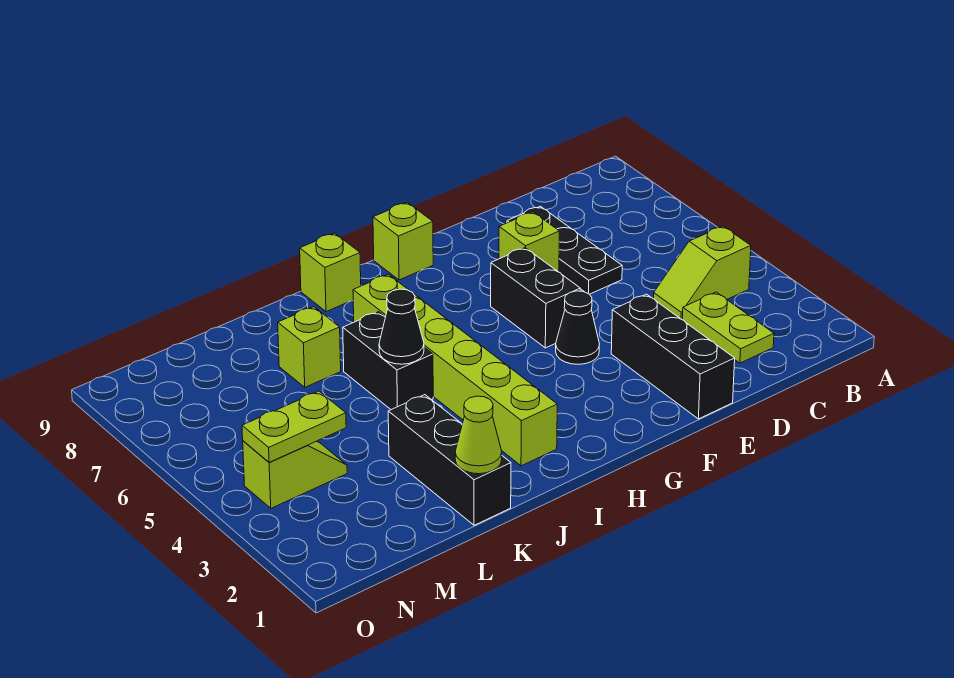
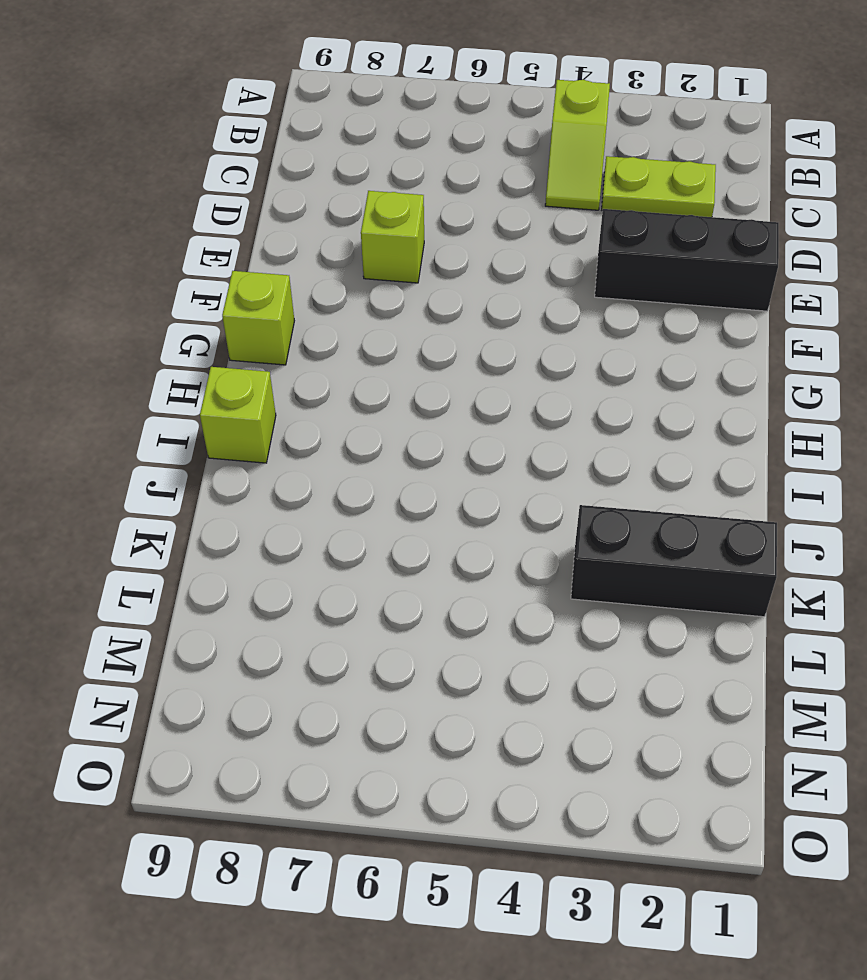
none -> black plate D6:D8 level 1
none -> black cone F4 level 1
none -> black brick F5:F6 level 1

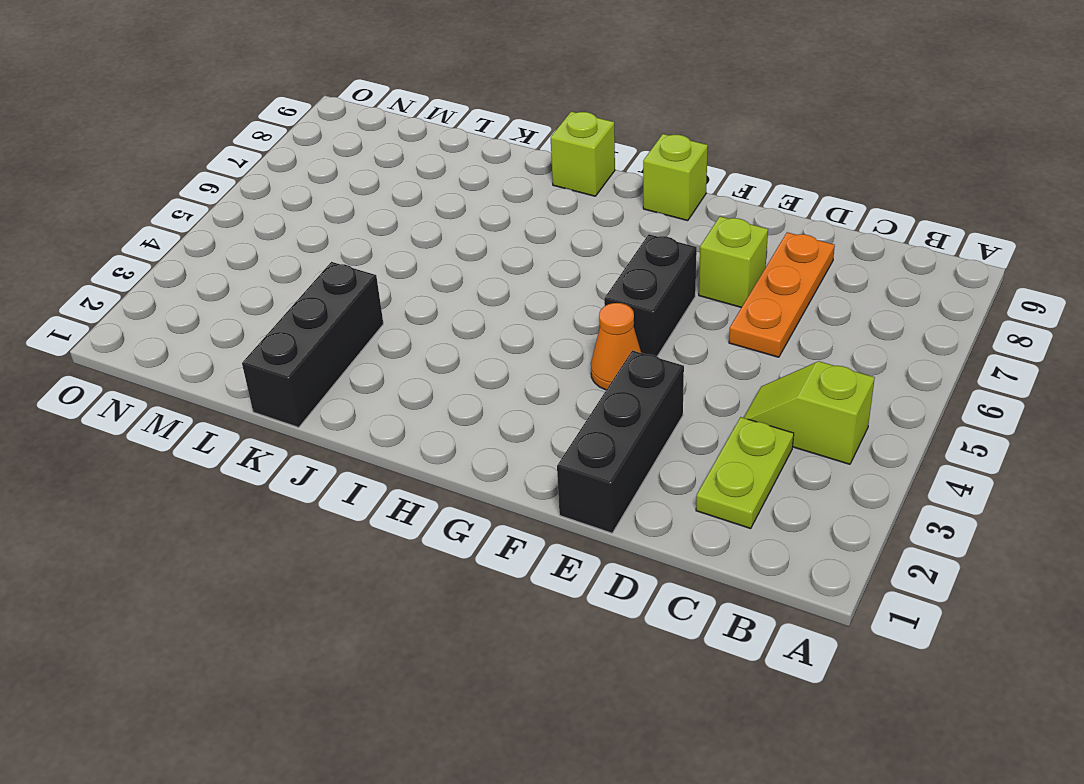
orange plate D6:D8 level 1 -> black plate D6:D8 level 1
orange cone F4 level 1 -> black cone F4 level 1
none -> lime brick I2:I7 level 1
none -> black brick J5:J6 level 1
none -> lime brick K7 level 1

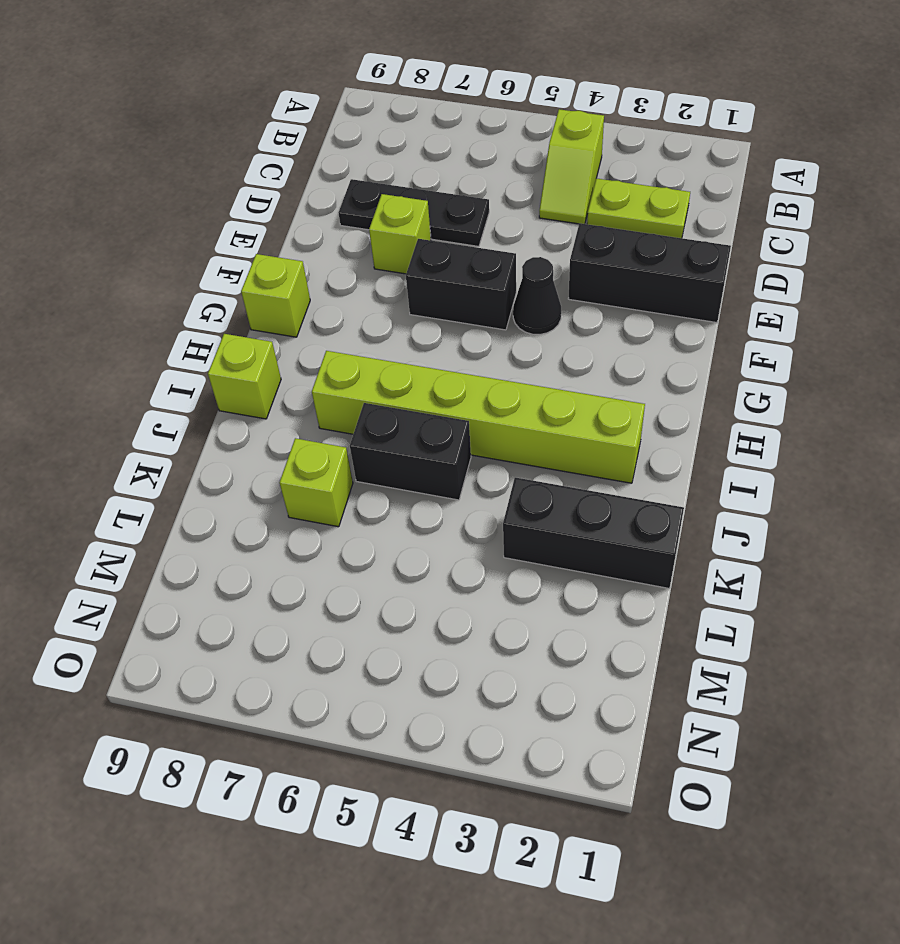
none -> lime slope M4:N4 level 1 top N
none -> black cone J5 level 2
none -> lime cone K1 level 2

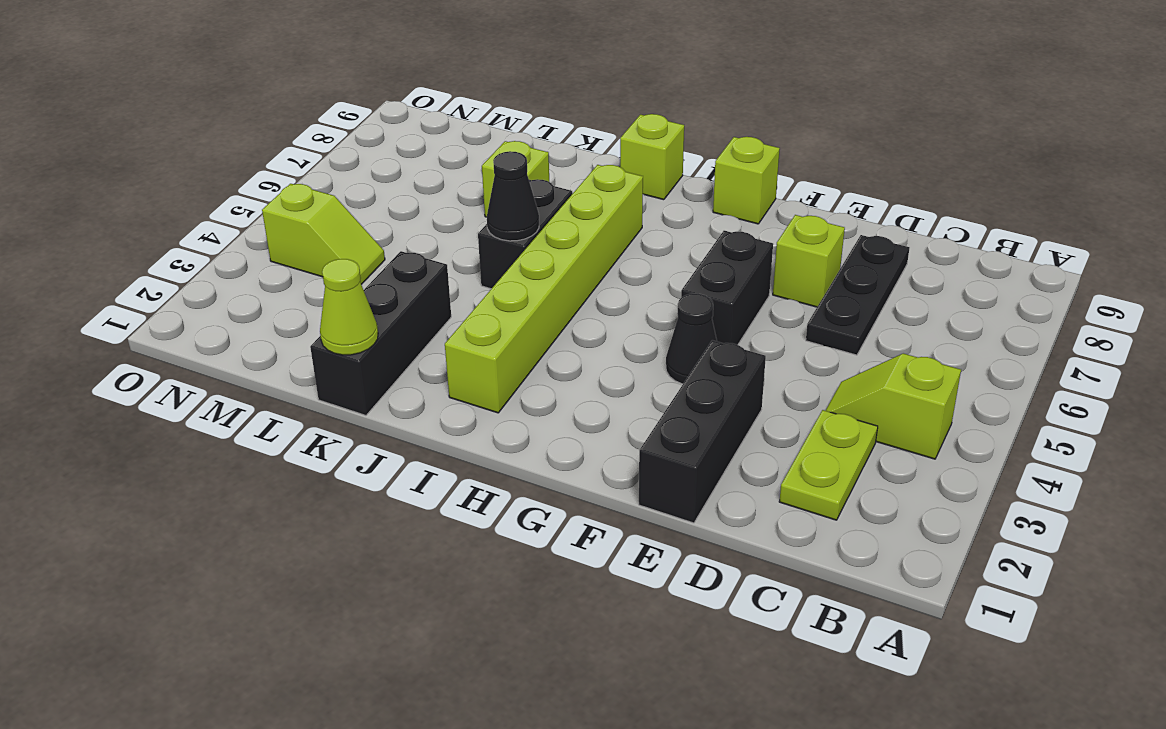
none -> lime plate M4:N4 level 2

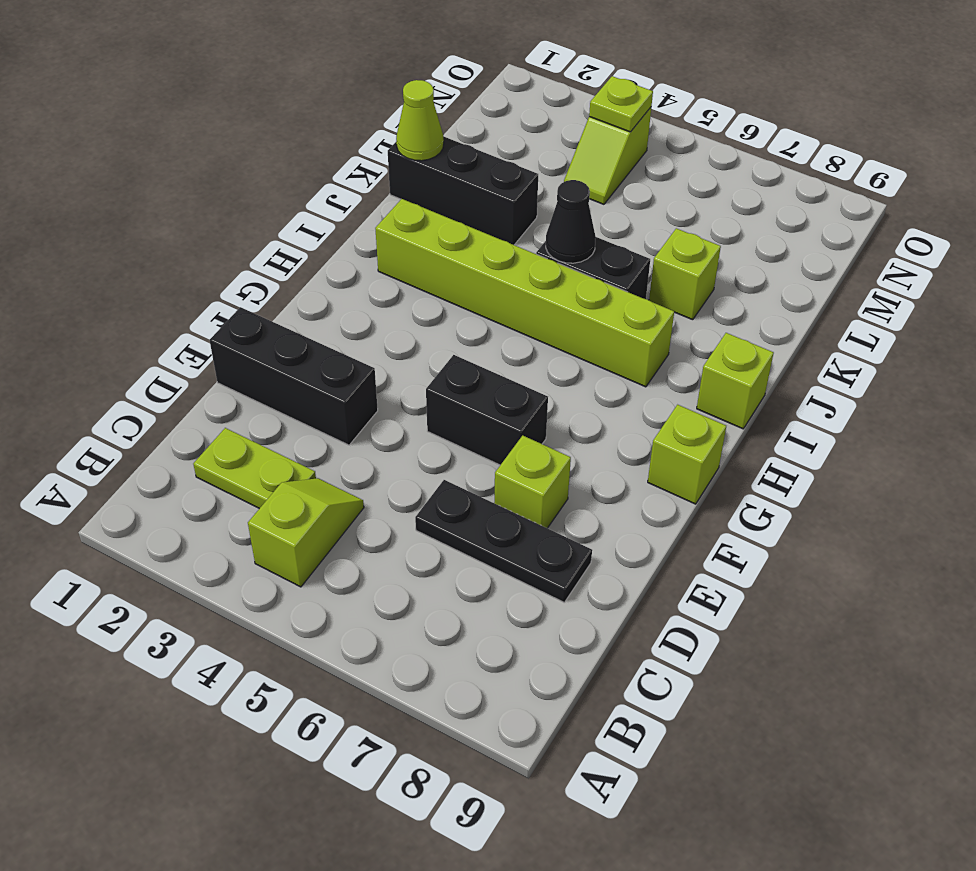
lime plate N4 level 2 -> lime plate M4:N4 level 2
none -> black cone F4 level 1

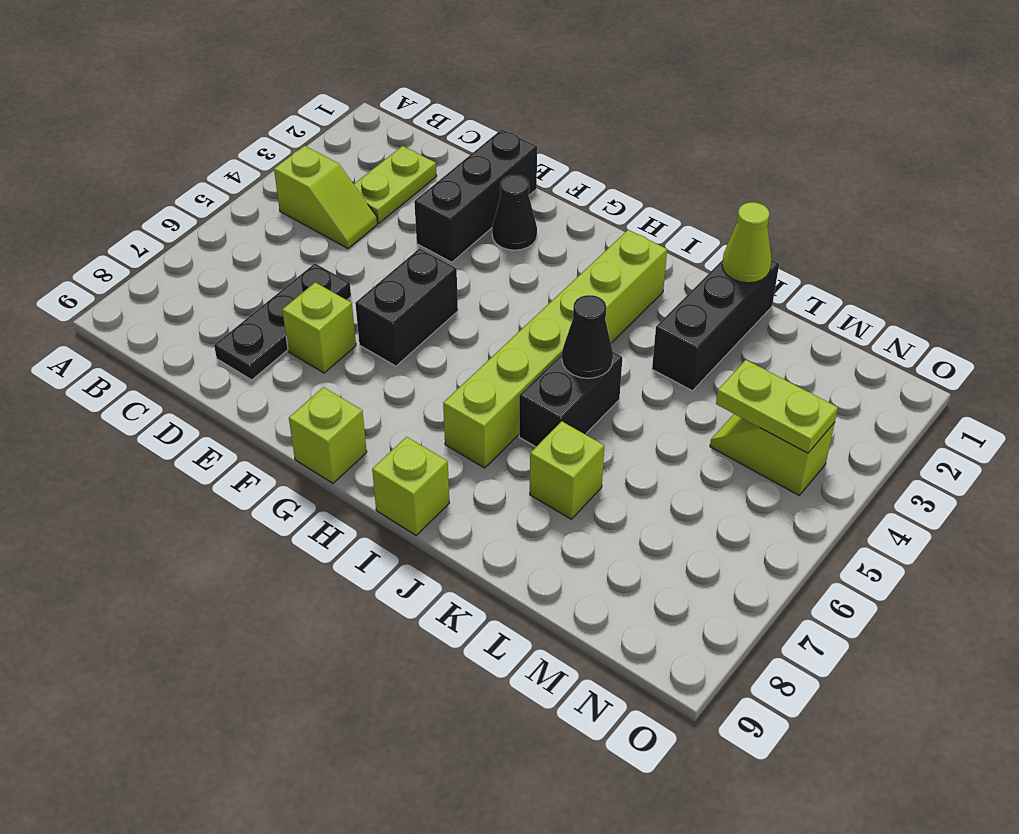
black cone F2 level 1 -> black cone F4 level 1

